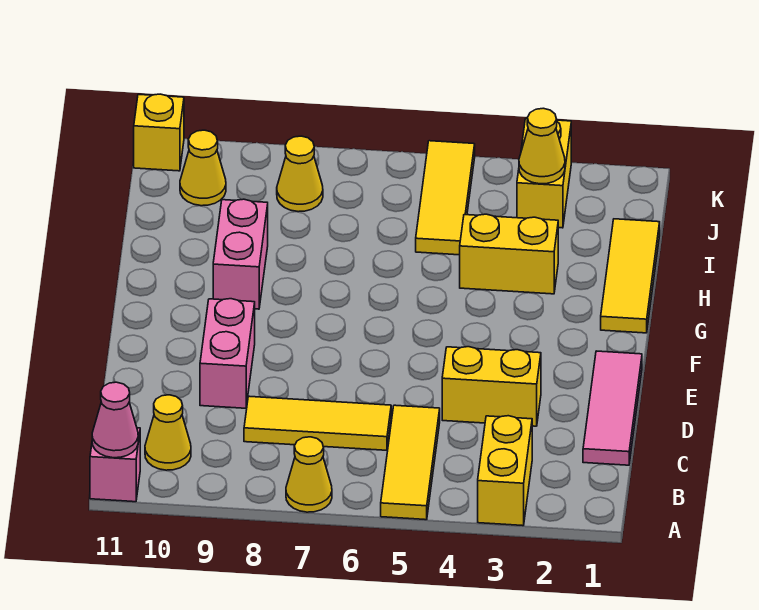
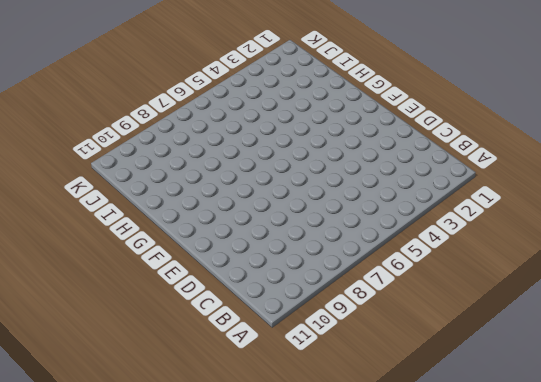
none -> yellow brick A3:B3 level 1
none -> yellow tile A5:C5 level 1
none -> yellow cone A7 level 1

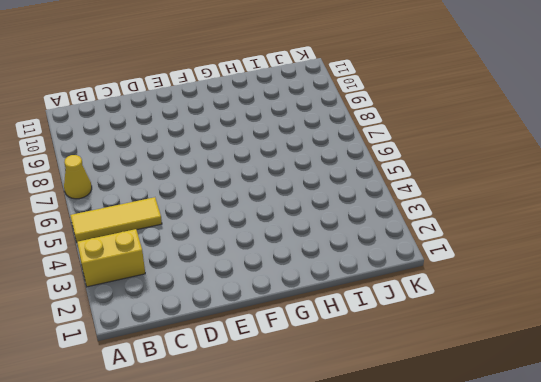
none -> pink brick A11 level 1
none -> yellow cone B10 level 1
none -> pink tile C1:E1 level 1

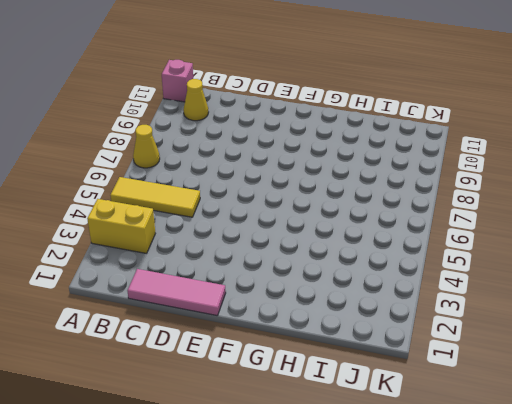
none -> yellow tile C6:C8 level 1
none -> yellow brick D3:D4 level 1
none -> pink brick D9:E9 level 1

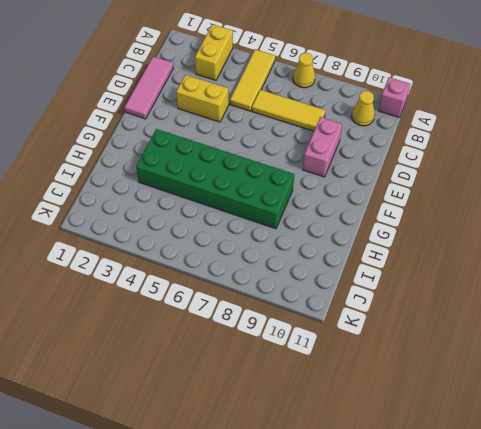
green brick G3:H8 level 1 -> yellow brick H3:H4 level 1
none -> yellow tile G1:I1 level 1
none -> pink brick G9:H9 level 1
none -> yellow tile I5:K5 level 1

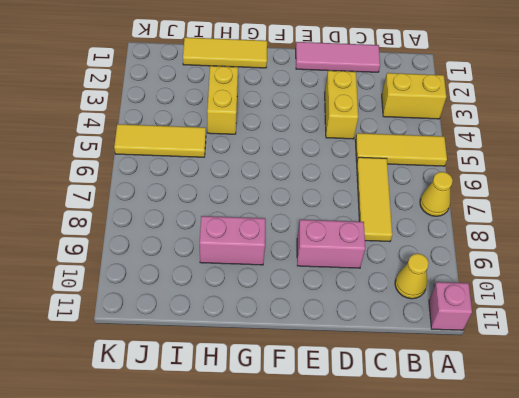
none -> yellow brick J3:K3 level 1
none -> yellow cone J8 level 1
none -> yellow cone J10 level 1

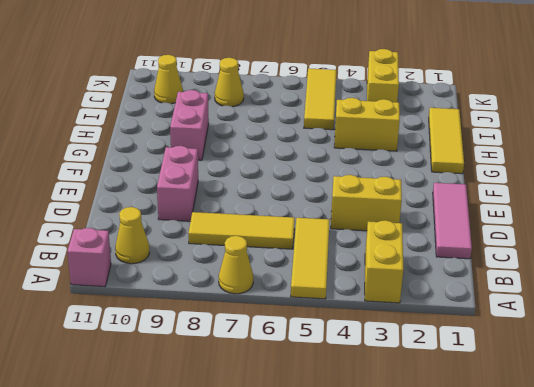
none -> yellow brick K11 level 1
none -> pink cone A11 level 2
none -> yellow cone J3 level 2

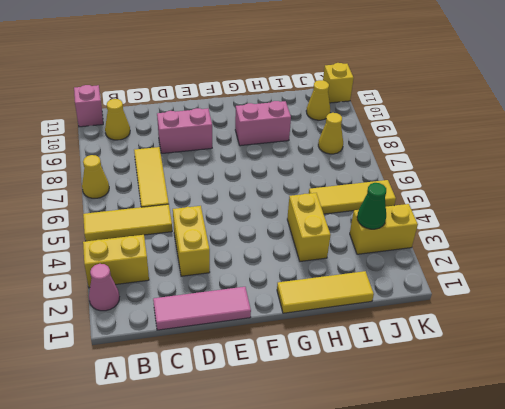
pink cone A2 level 1 -> pink cone A11 level 2
green cone J3 level 2 -> yellow cone J3 level 2

